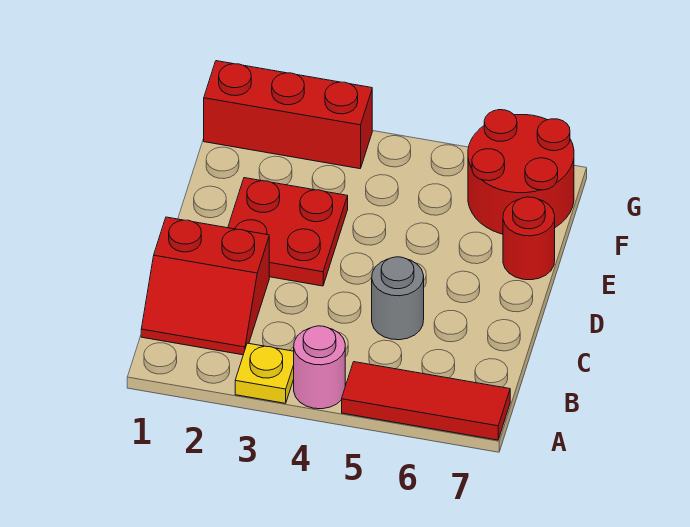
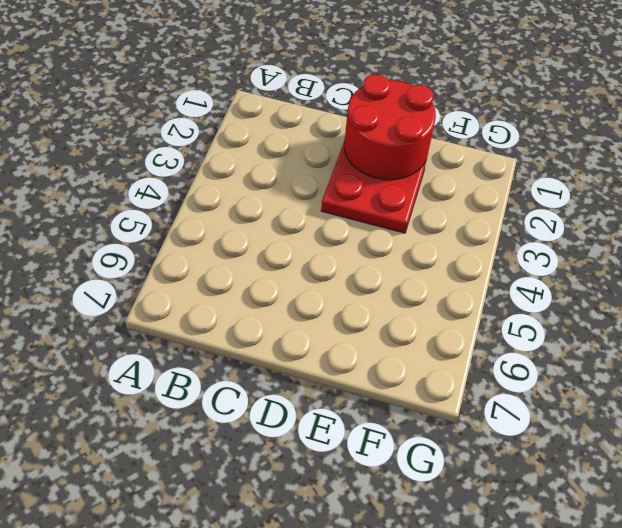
red round brick D1:E2 level 2 -> red round brick F6:G7 level 1
none -> yellow plate A3 level 1
none -> pink round brick A4 level 1

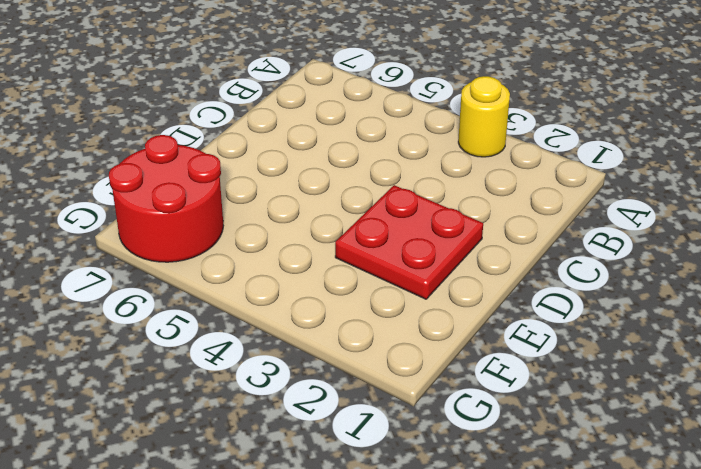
yellow round brick A3 level 1 -> yellow plate A3 level 1
none -> pink round brick A4 level 1
none -> red tile A5:A7 level 1

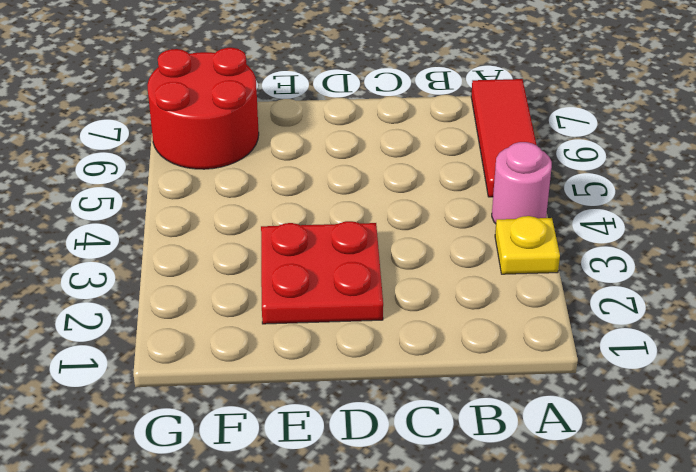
none -> red slope B1:C2 level 1 top C
none -> grey round brick C5 level 1

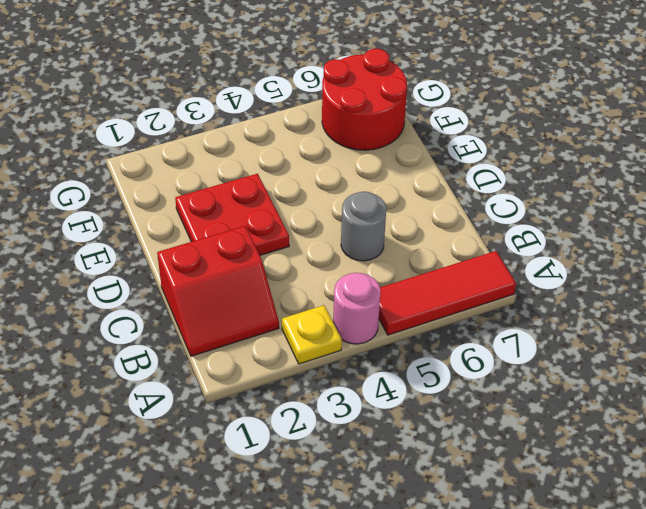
none -> red round brick E7 level 1
none -> red brick G1:G3 level 1

